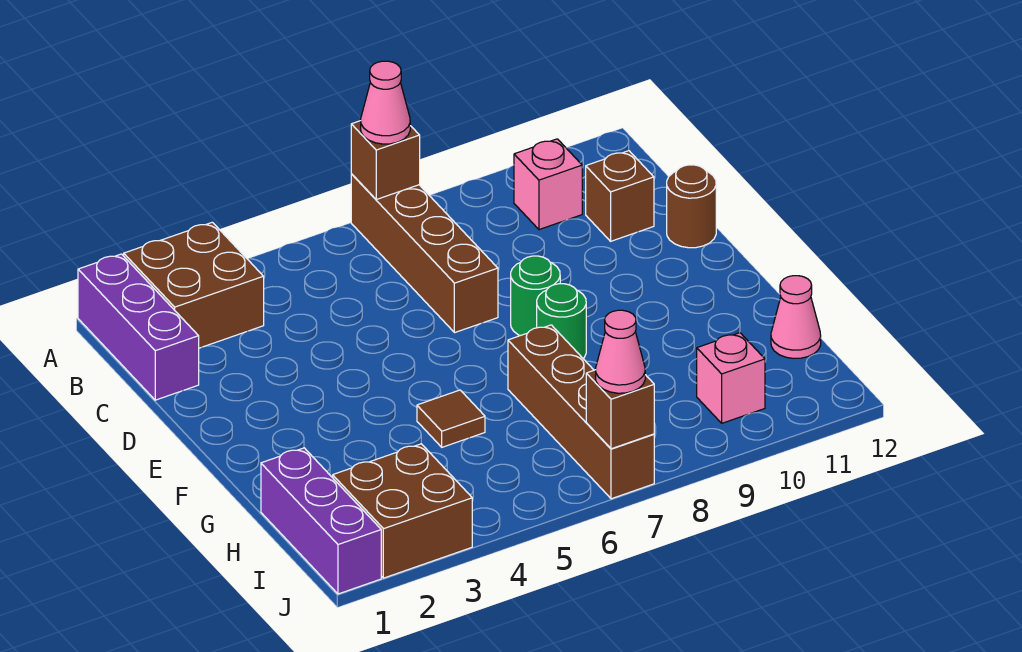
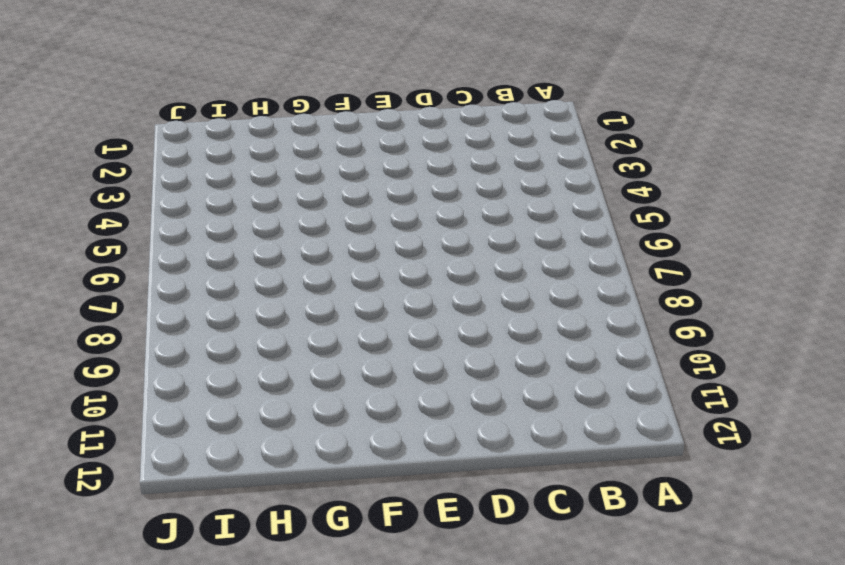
none -> purple brick A1:C1 level 1
none -> brown brick A2:B3 level 1
none -> brown brick A7:D7 level 1

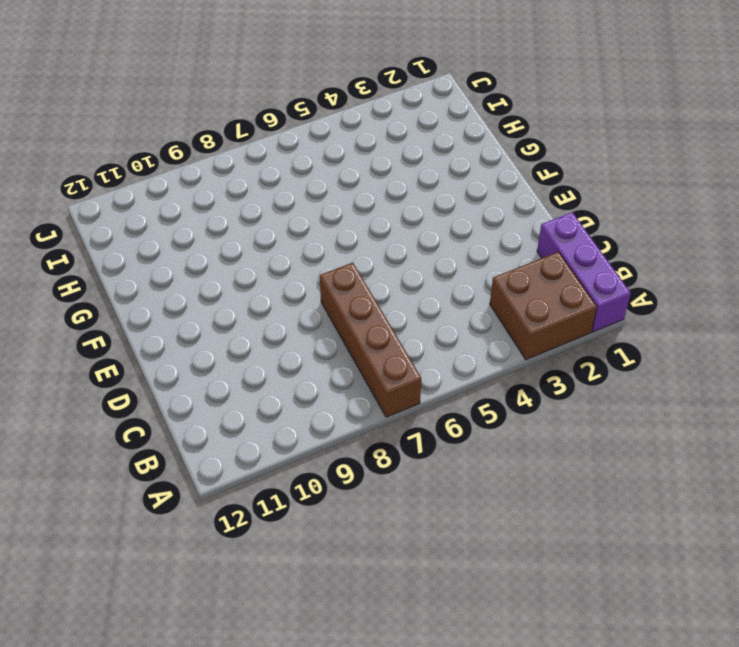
none -> pink brick B10 level 1
none -> brown brick C11 level 1
none -> brown round brick D12 level 1

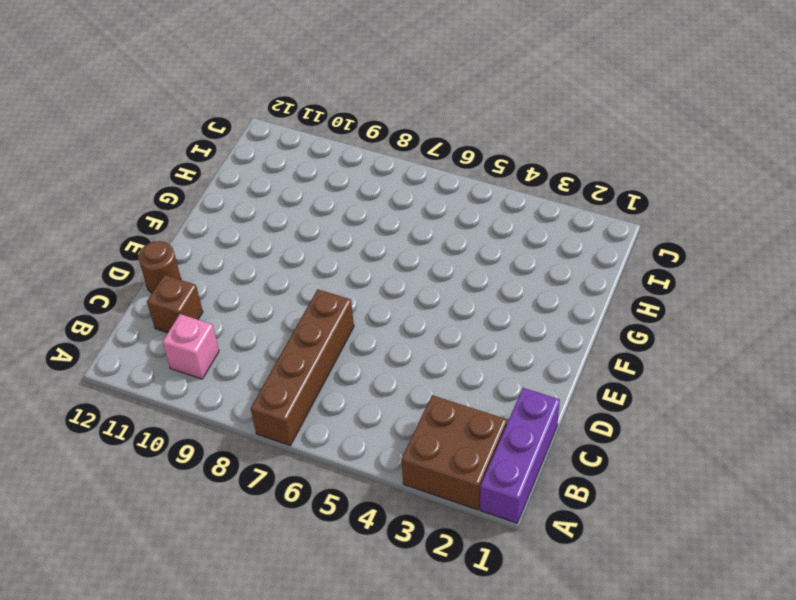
none -> green round brick E8 level 1
none -> green round brick F8 level 1
none -> brown tile G5 level 1

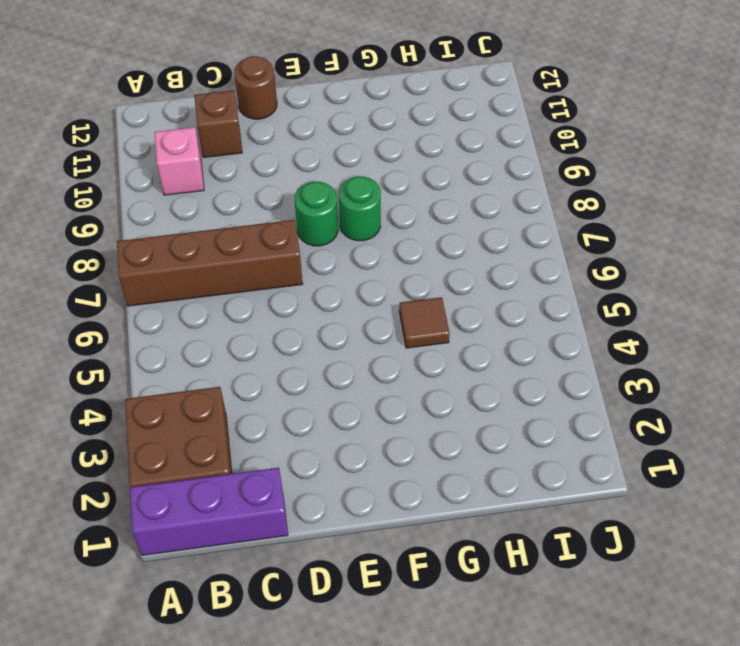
none -> brown brick G7:J7 level 1
none -> purple brick H1:J1 level 1
none -> pink cone H12 level 1

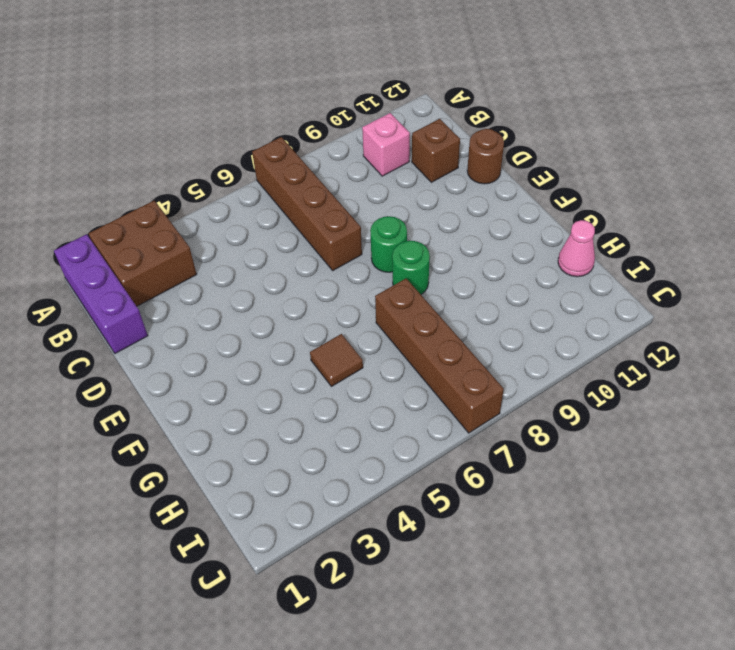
none -> purple brick H1:J1 level 1
none -> brown brick I2:J3 level 1
none -> pink brick I10 level 1

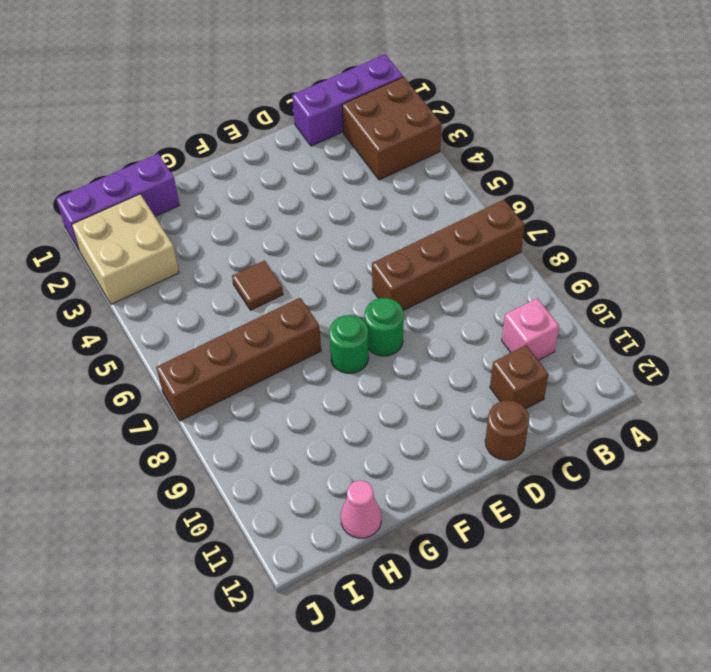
tan brick I2:J3 level 1 -> brown brick I2:J3 level 1
none -> pink brick I10 level 1
none -> brown brick A7 level 2
none -> brown brick J7 level 2

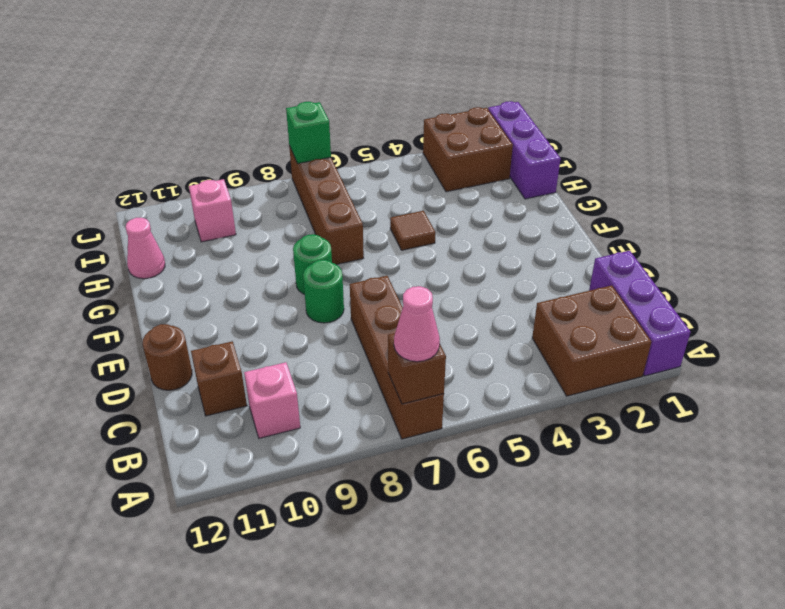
green brick J7 level 2 -> brown brick J7 level 2
none -> pink cone J7 level 3

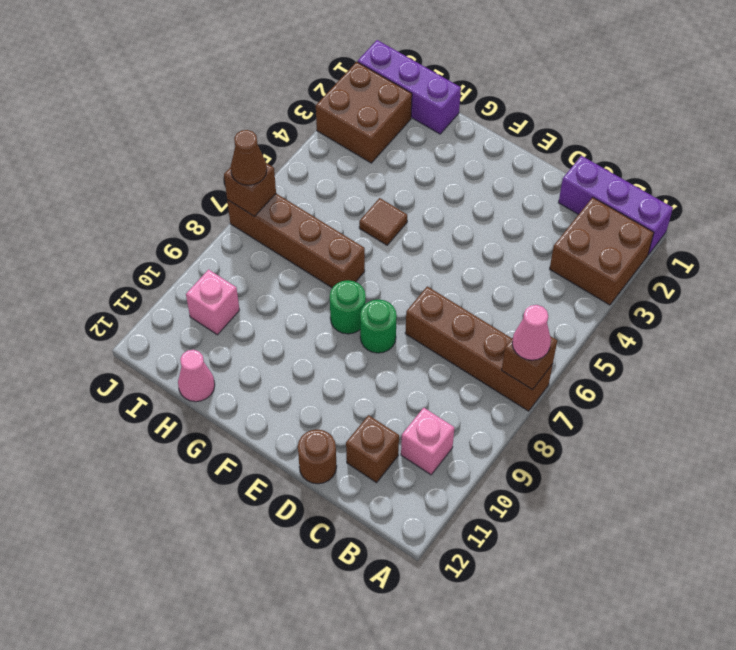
brown cone J7 level 3 -> pink cone J7 level 3

